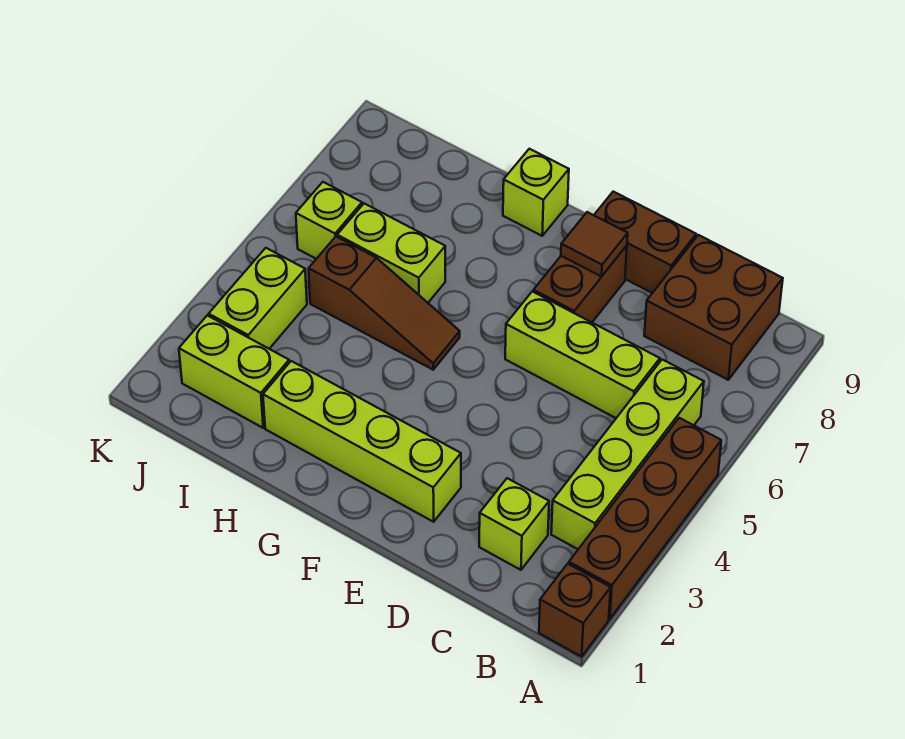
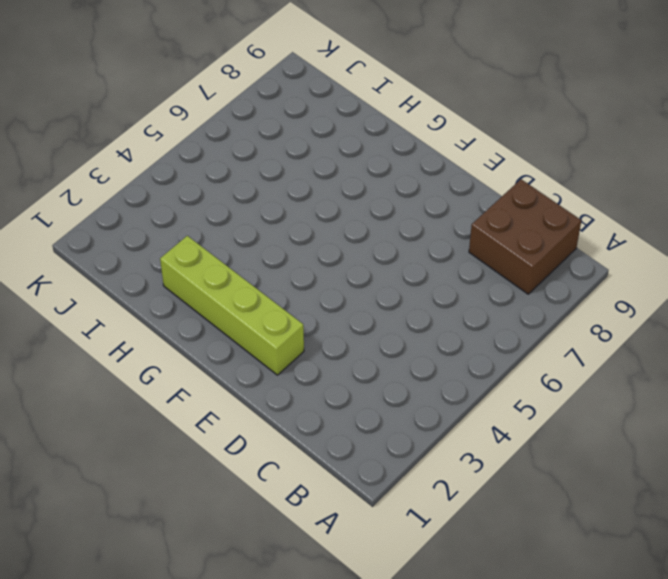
none -> brown brick A1 level 1
none -> brown brick A2:A5 level 1
none -> lime brick B3:B6 level 1

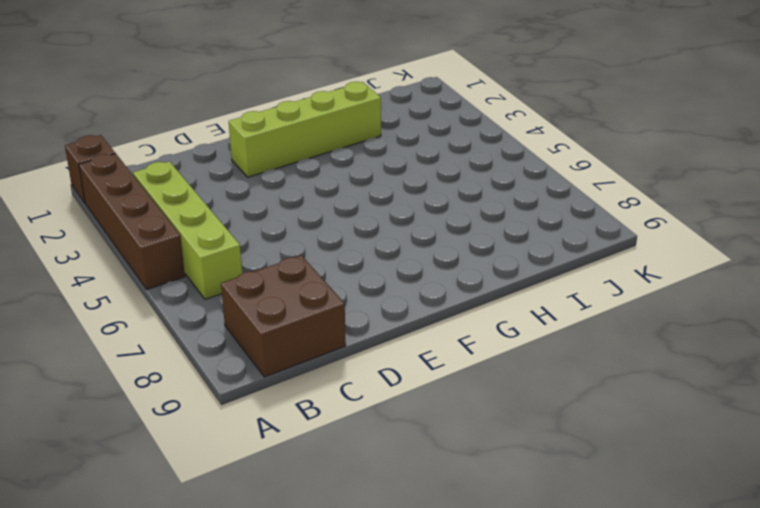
none -> lime brick C2 level 1
none -> lime brick C6:E6 level 1
none -> brown brick D9:E9 level 1

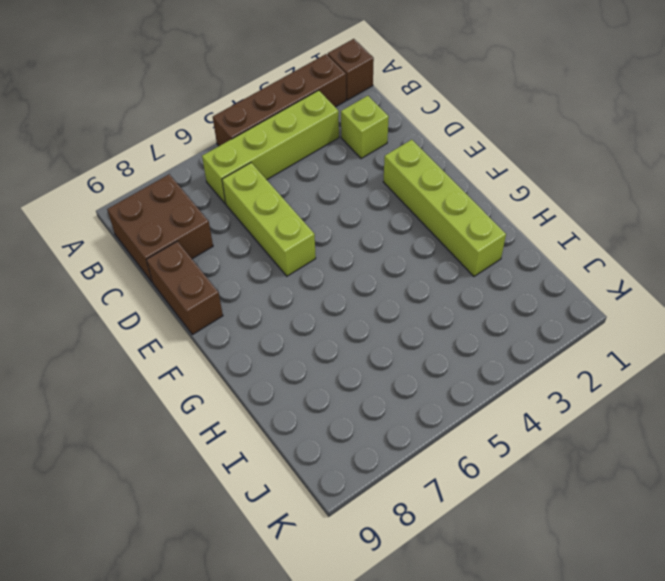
none -> brown brick E7:E8 level 1
none -> brown slope G5:I5 level 1 top I
none -> lime brick G9 level 1

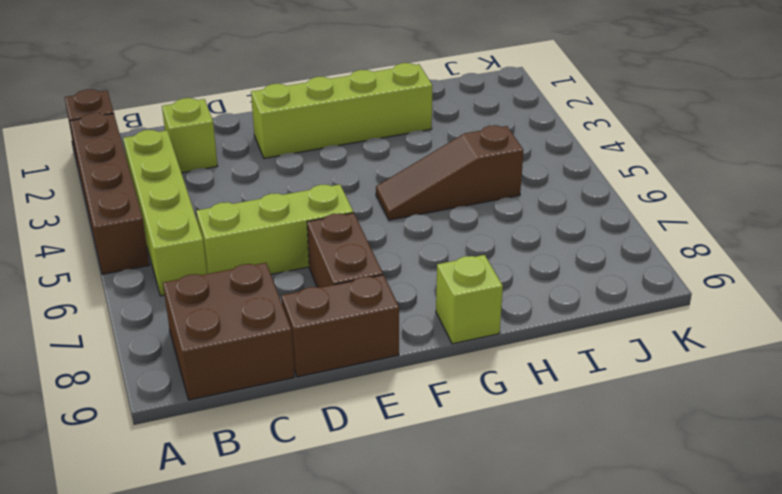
none -> lime brick H6:I6 level 1
none -> lime brick I2:J2 level 1
none -> lime brick J3:J4 level 1

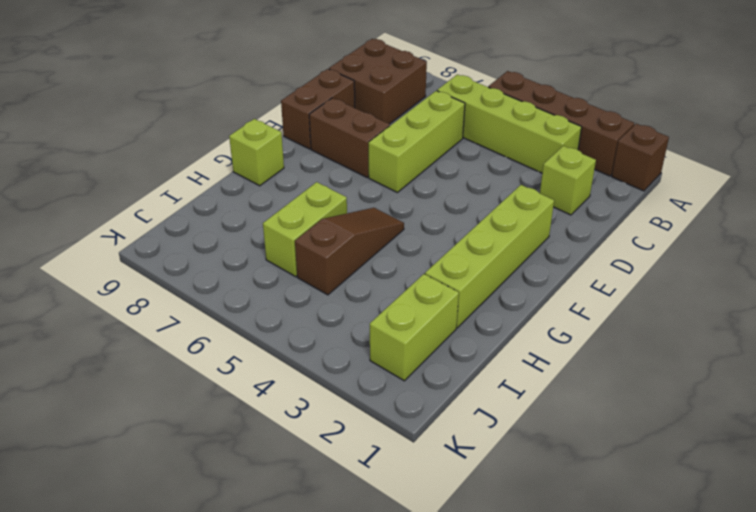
none -> lime brick J3:J4 level 1
none -> lime brick J6 level 1
none -> brown tile E8 level 2

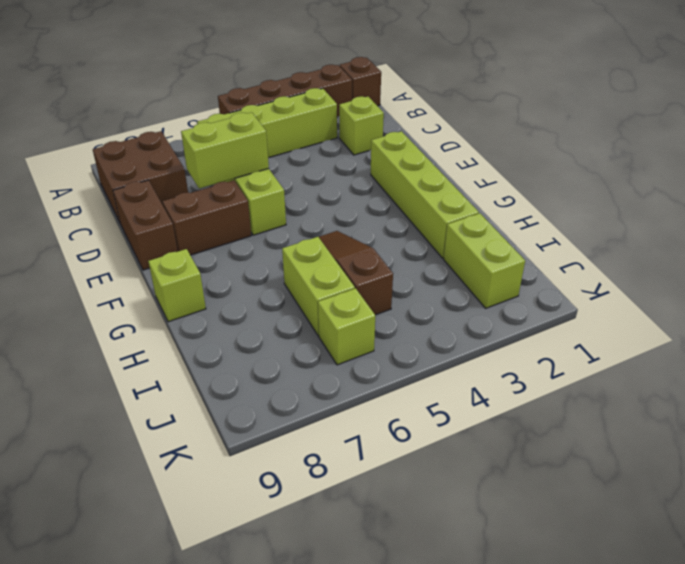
lime brick D6:D7 level 2 -> lime brick J3:J4 level 1
none -> brown tile E8 level 2

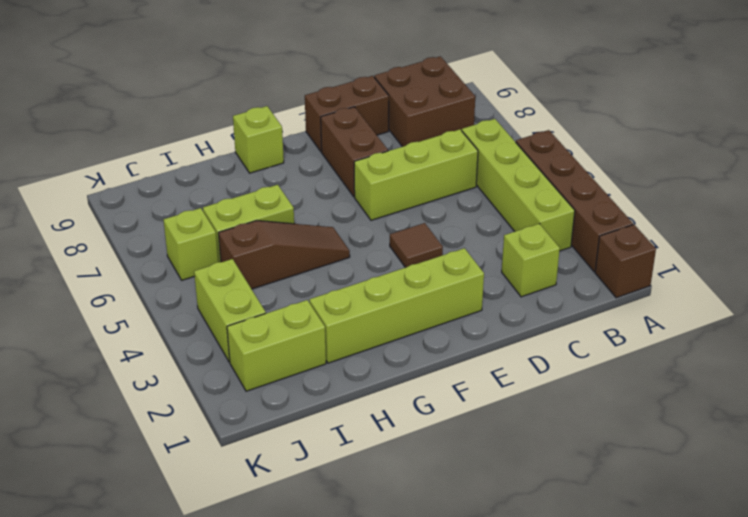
brown tile E4 level 1 -> brown tile E8 level 2

